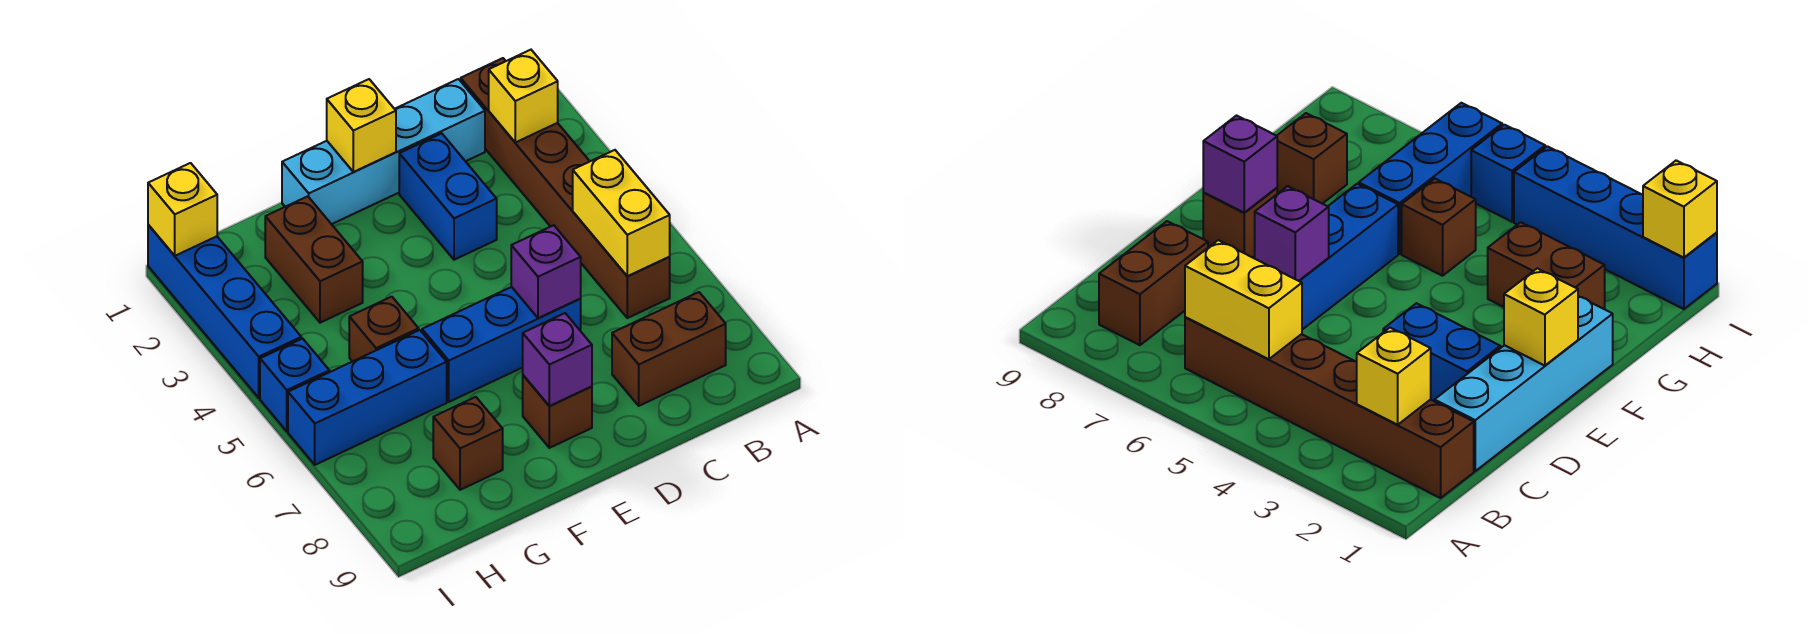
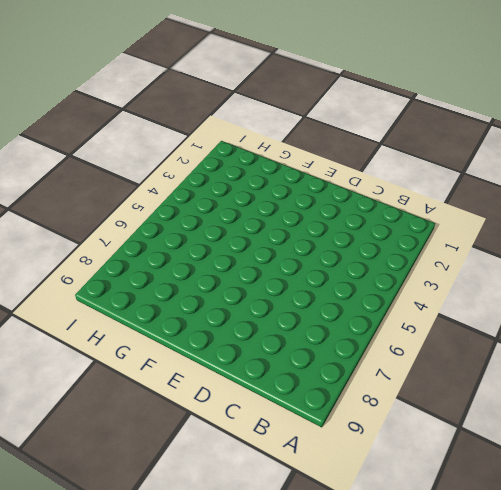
none -> brown brick B1:B6 level 1
none -> brown brick B8:C8 level 1
none -> cyan brick C1:F1 level 1

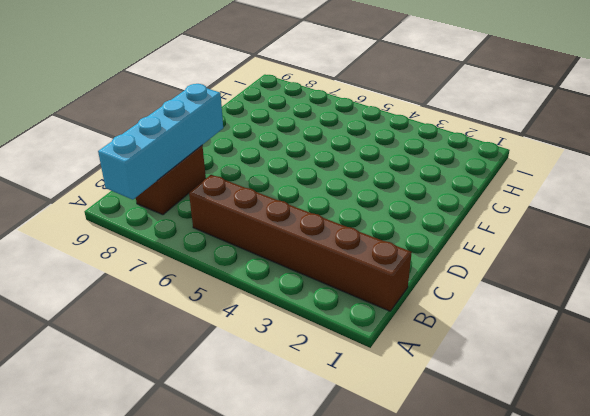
cyan brick A8:D8 level 2 -> cyan brick C1:F1 level 1
none -> blue brick D2:D3 level 1
none -> blue brick D6:F6 level 1
none -> brown brick E8 level 1

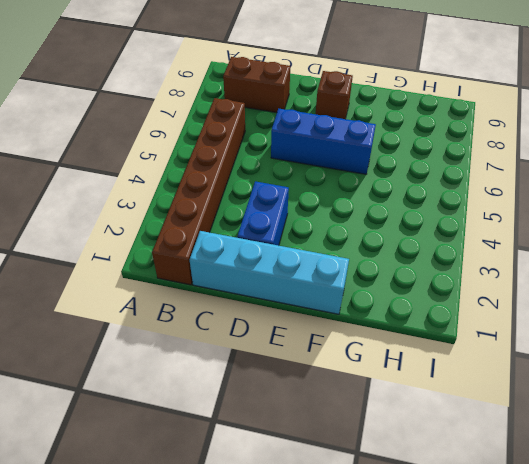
none -> brown brick G2:G3 level 1
none -> brown brick G5 level 1
none -> blue brick G6:I6 level 1

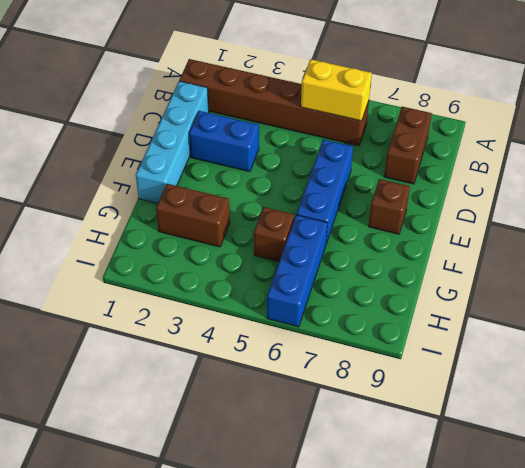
none -> brown brick G8 level 1
none -> blue brick I1:I4 level 1
none -> blue brick I5 level 1

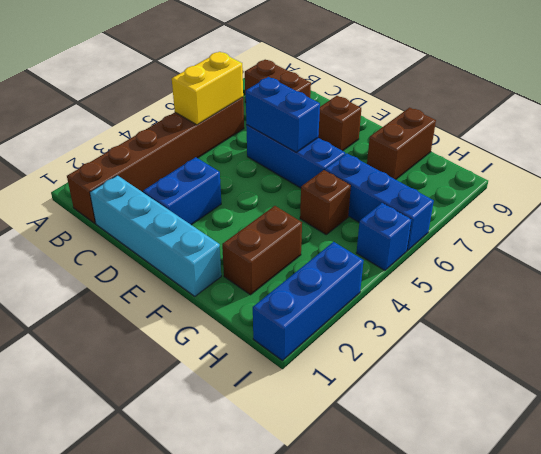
blue brick D6:E6 level 2 -> purple brick D6 level 2
brown brick G8:G9 level 1 -> brown brick G8 level 1
blue brick I1:I3 level 1 -> blue brick I1:I4 level 1
none -> yellow brick B2 level 2
none -> yellow brick E1 level 2
none -> purple brick E8 level 2

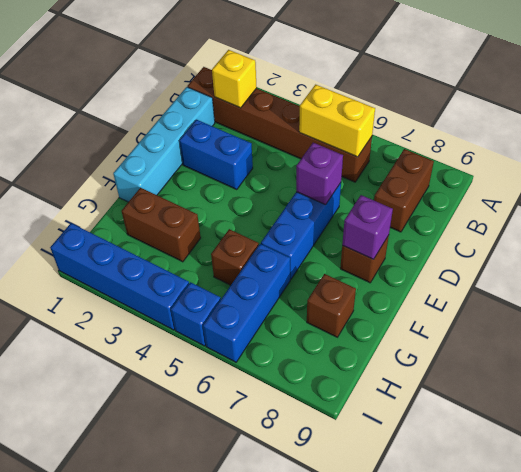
none -> yellow brick E1 level 2
none -> yellow brick I1 level 2

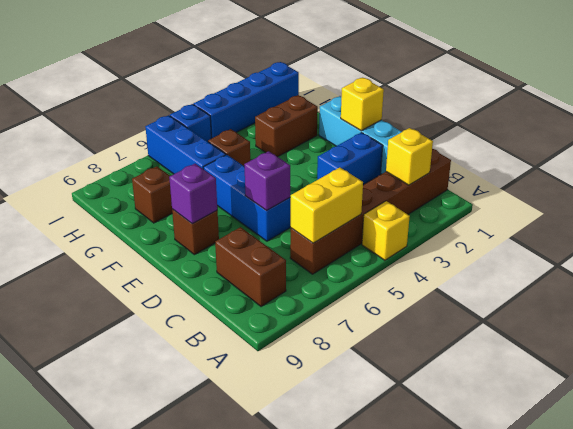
yellow brick A4 level 1 -> yellow brick I1 level 2

